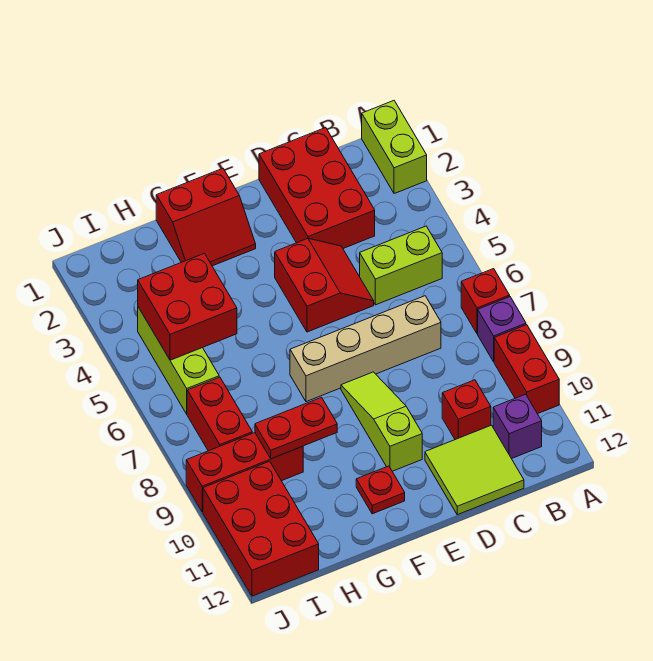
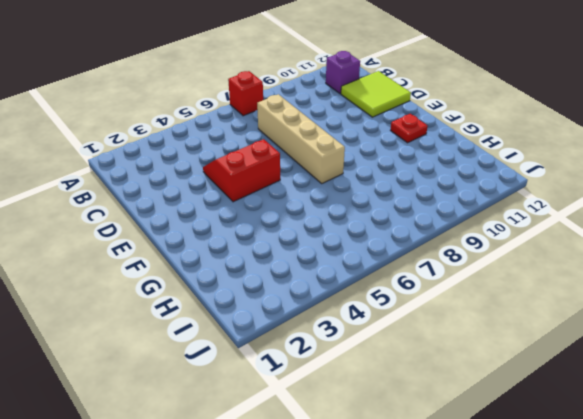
none -> lime brick A1:A2 level 1
none -> purple brick A8 level 1
none -> red brick A9:A10 level 1

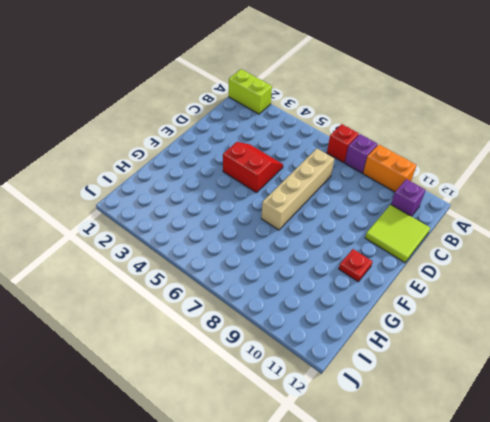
orange brick A9:A10 level 1 -> red brick A9:A10 level 1
none -> lime brick B5:C5 level 1
none -> red brick C1:D3 level 1
none -> red brick C10 level 1

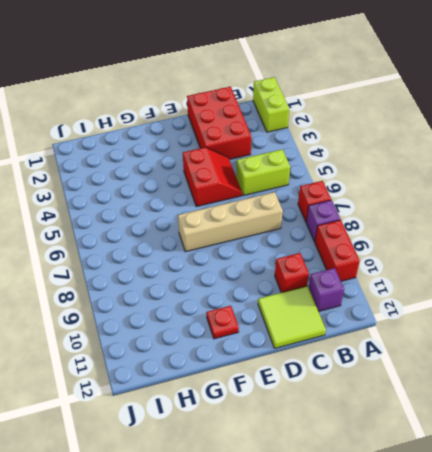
none -> lime slope E8:E10 level 1 top 10
none -> red slope F1:G2 level 1 top 1
none -> red brick H9:J9 level 1

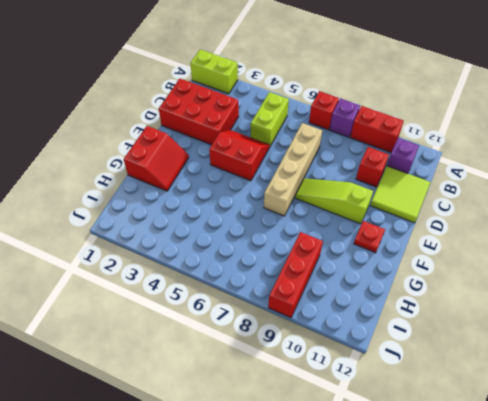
none -> lime brick I4:I6 level 1
none -> red brick I7:I8 level 1
none -> red brick I10:J12 level 1

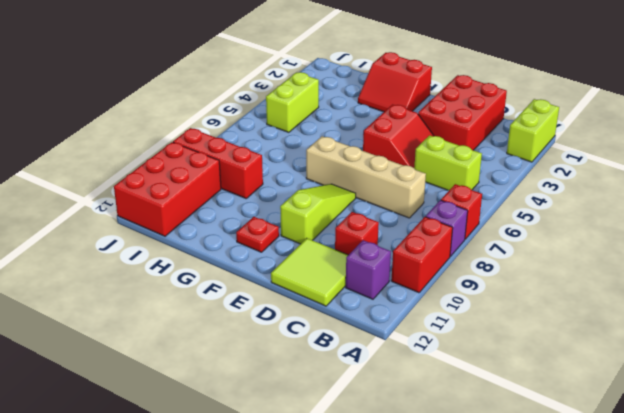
lime brick I4:I5 level 1 -> lime brick I4:I6 level 1
none -> red brick I7:I8 level 1
none -> red plate G9:H9 level 2
none -> red brick H4:I5 level 2

